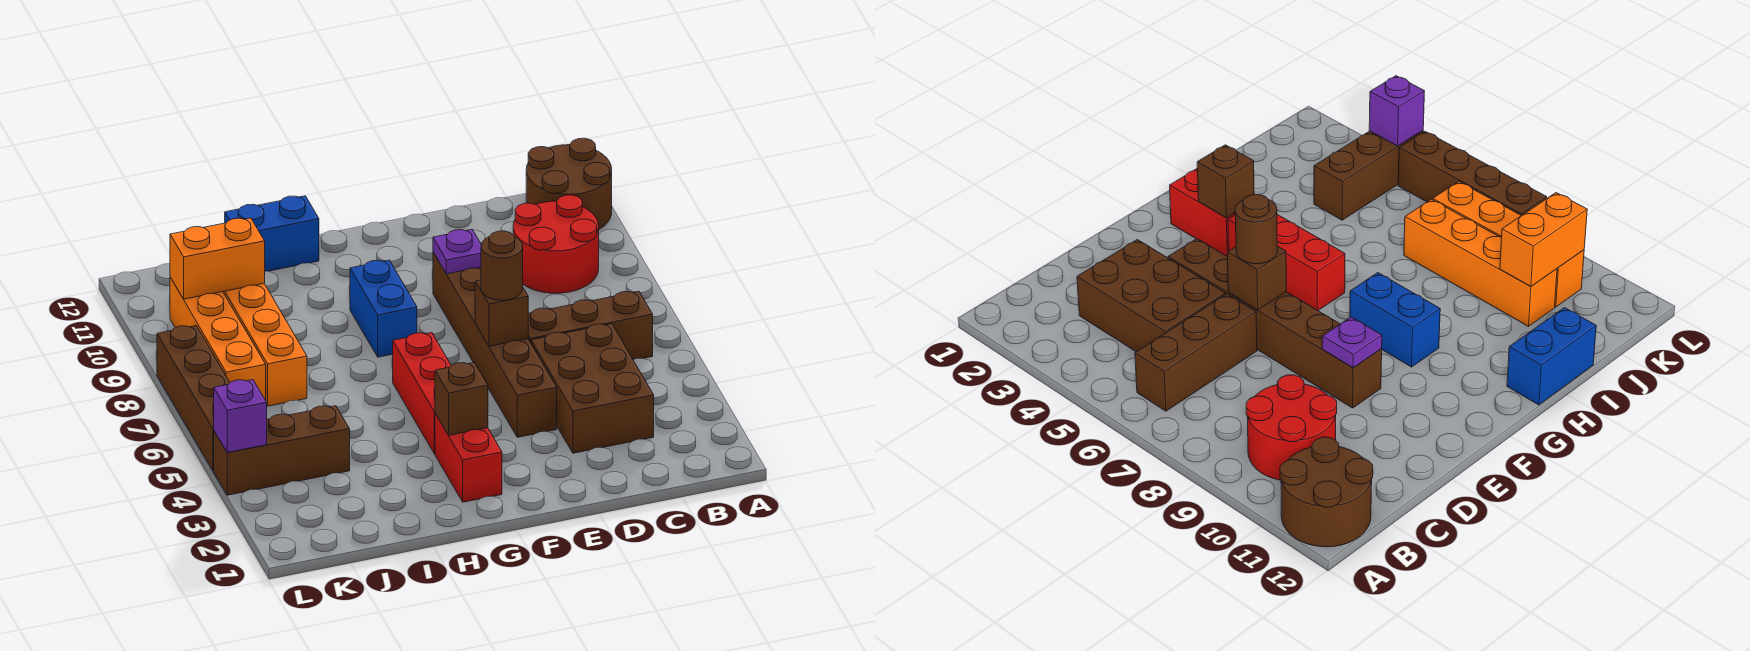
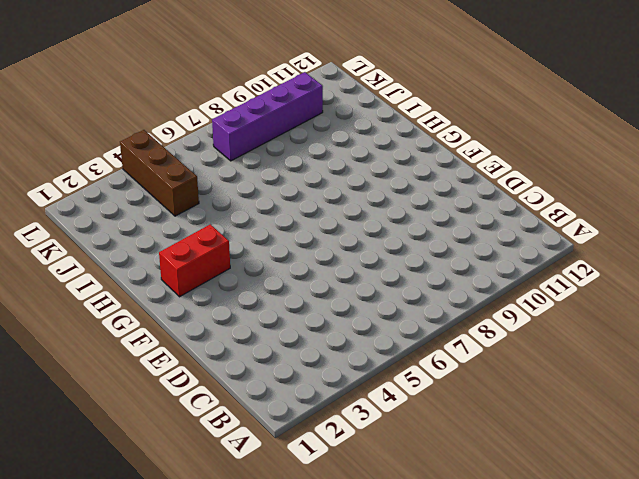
purple brick K7:K10 level 1 -> orange brick K7:K10 level 1
none -> brown round brick A11:B12 level 1
none -> brown brick B6:D6 level 1
none -> red round brick B9:C10 level 1

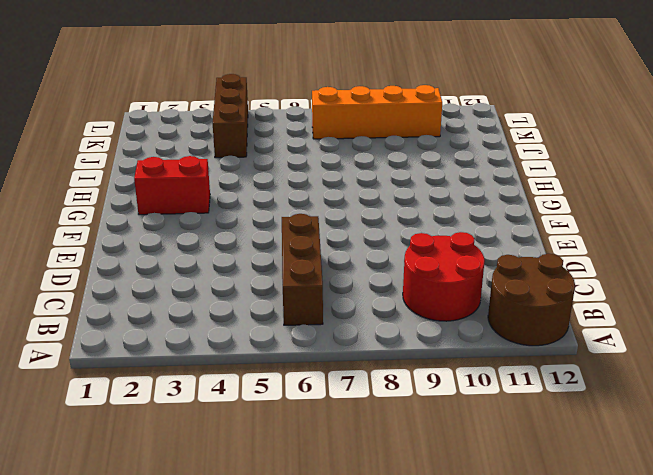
none -> brown brick C3:D5 level 1
none -> brown brick E4:E9 level 1
none -> red brick G4:G6 level 1

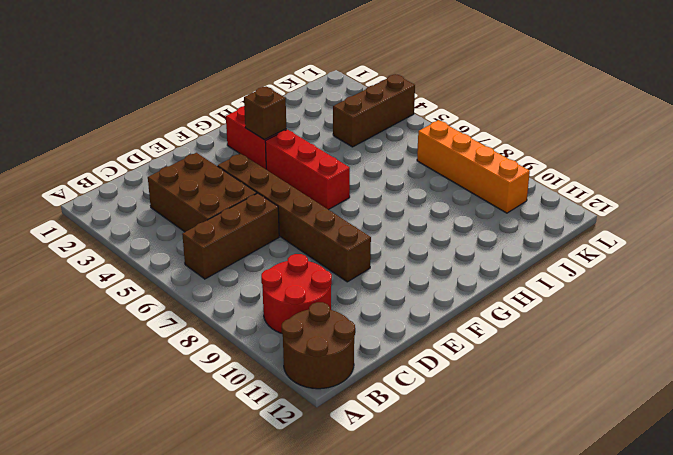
none -> blue brick G8:G9 level 1
none -> blue brick H12:I12 level 1
none -> orange brick J7:J10 level 1

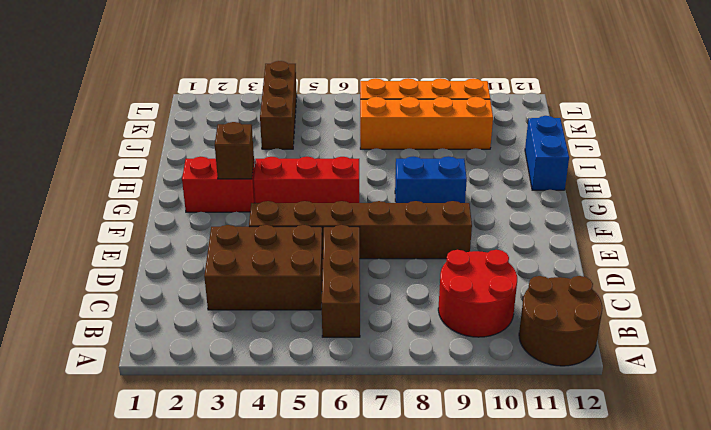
none -> brown brick L5:L8 level 1
none -> brown brick E6 level 2
none -> purple plate E9 level 2

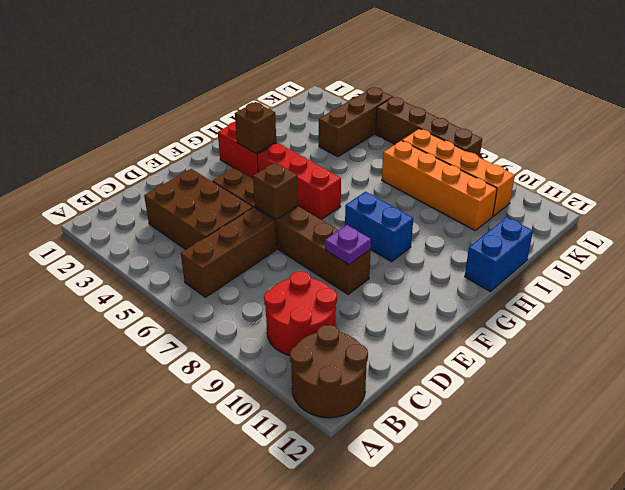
none -> orange brick J10:K10 level 2
none -> purple brick L4 level 2
none -> brown round brick E6 level 3

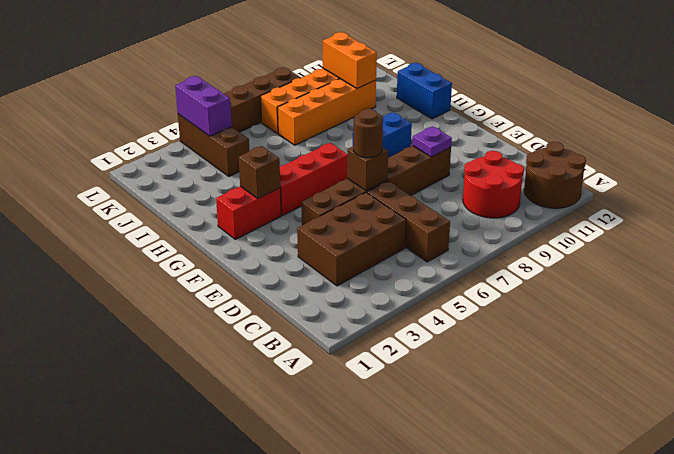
purple brick K4:L4 level 2 -> purple brick L4 level 2

